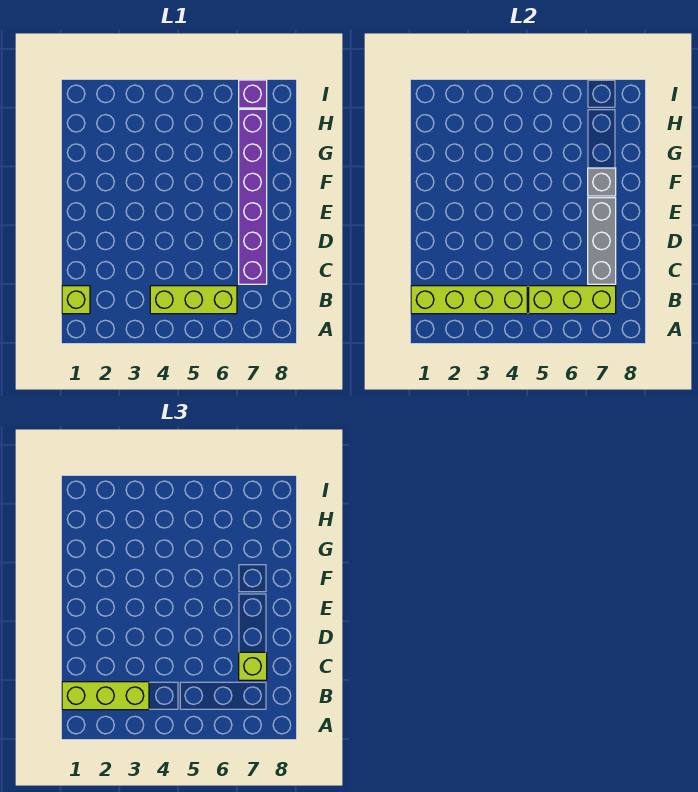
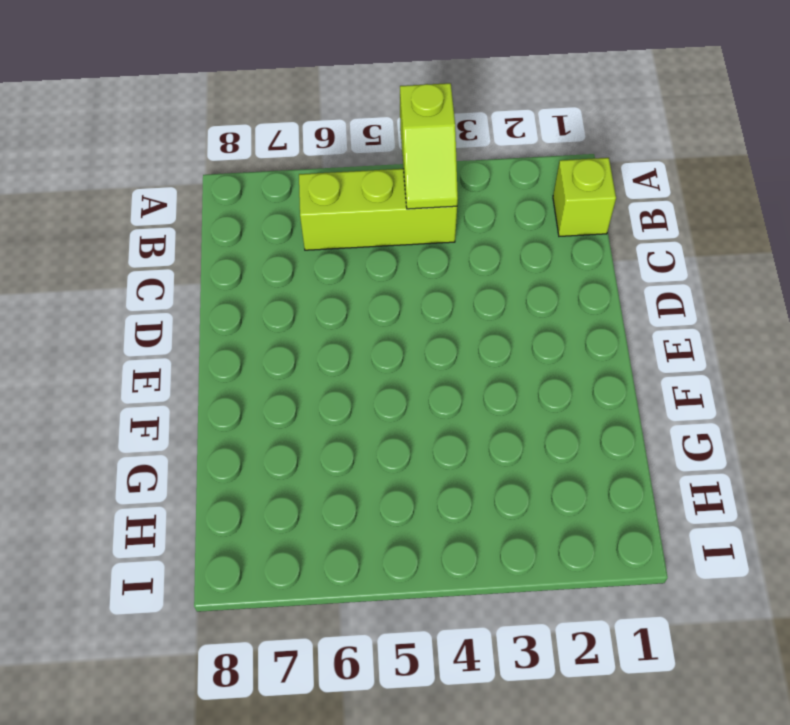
lime slope A4:B4 level 2 top A -> lime brick B1:B4 level 2
none -> purple brick C7:H7 level 1
none -> purple brick I7 level 1

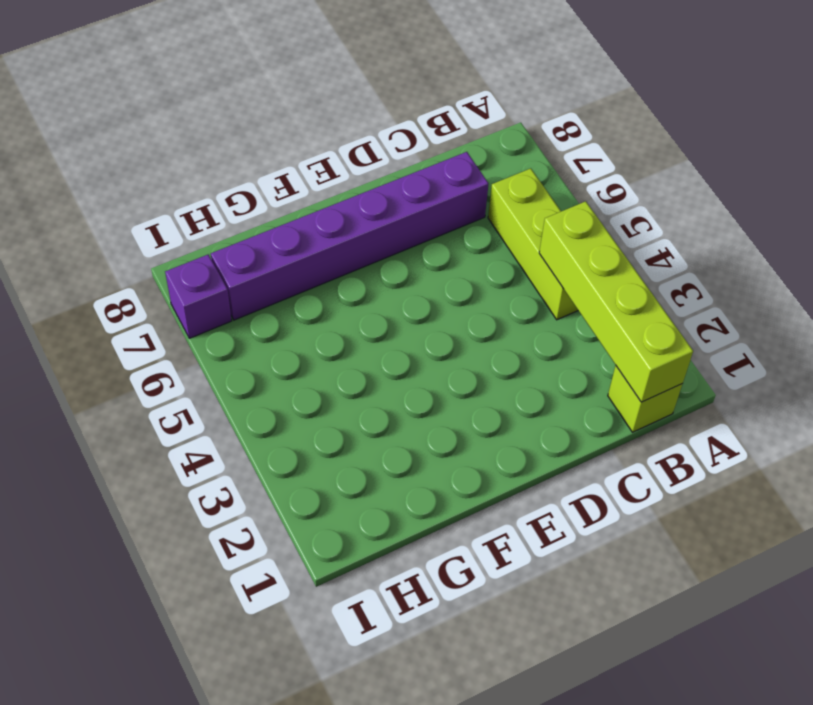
none -> lime brick B5:B7 level 2
none -> grey brick C7:E7 level 2

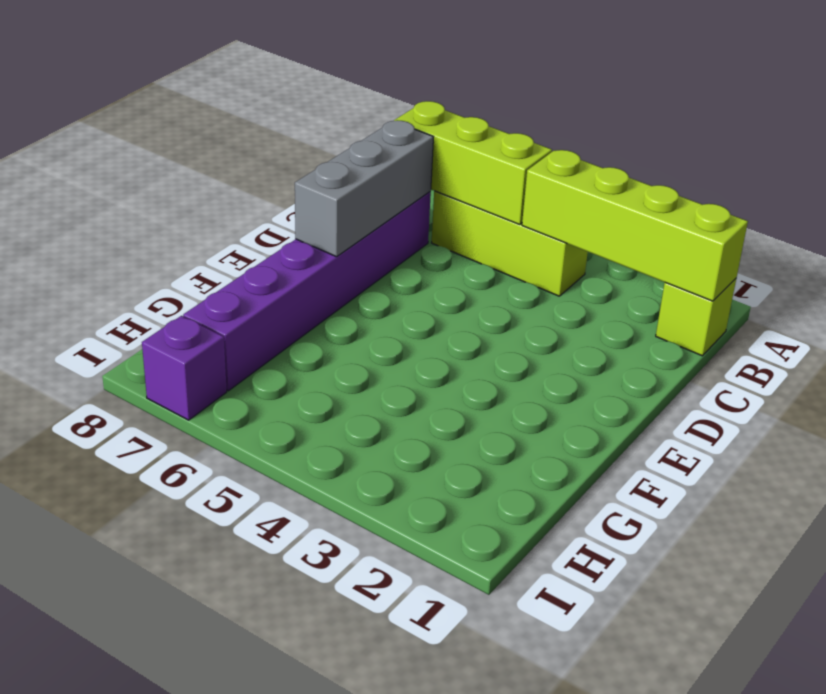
none -> grey brick F7 level 2
none -> lime brick B1:B3 level 3

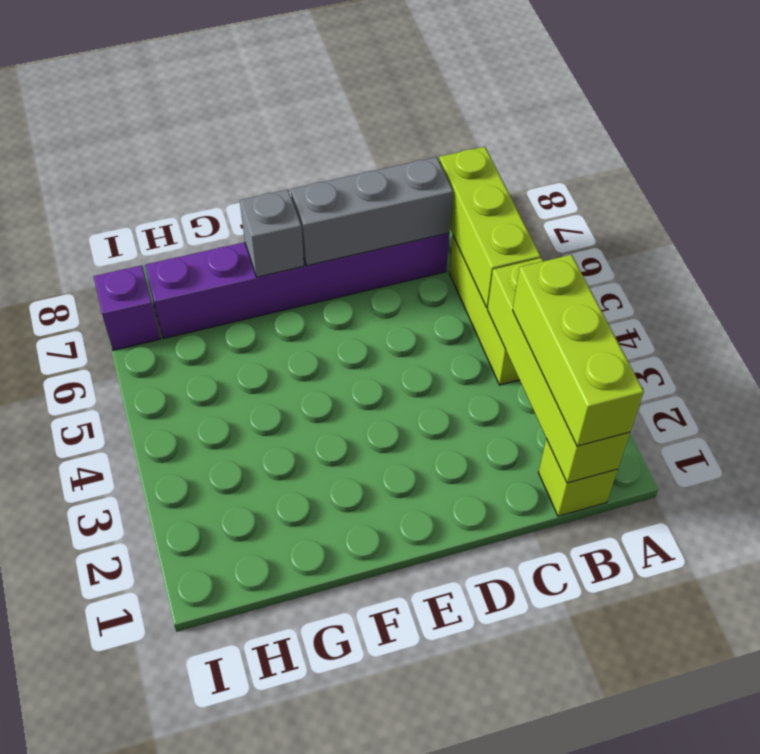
none -> lime brick C7 level 3

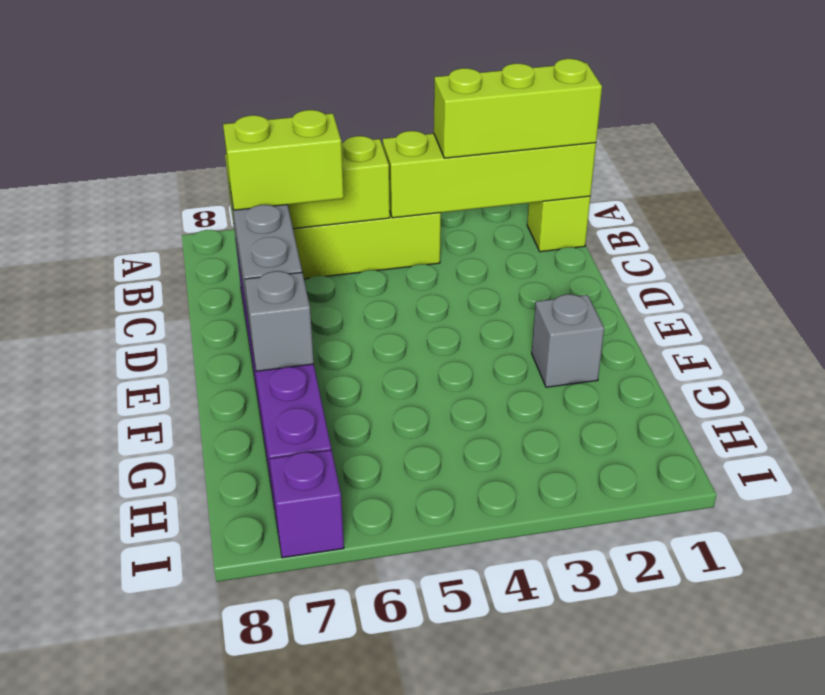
lime brick C6:C7 level 3 -> lime brick C7 level 3
grey brick F2 level 1 -> none

